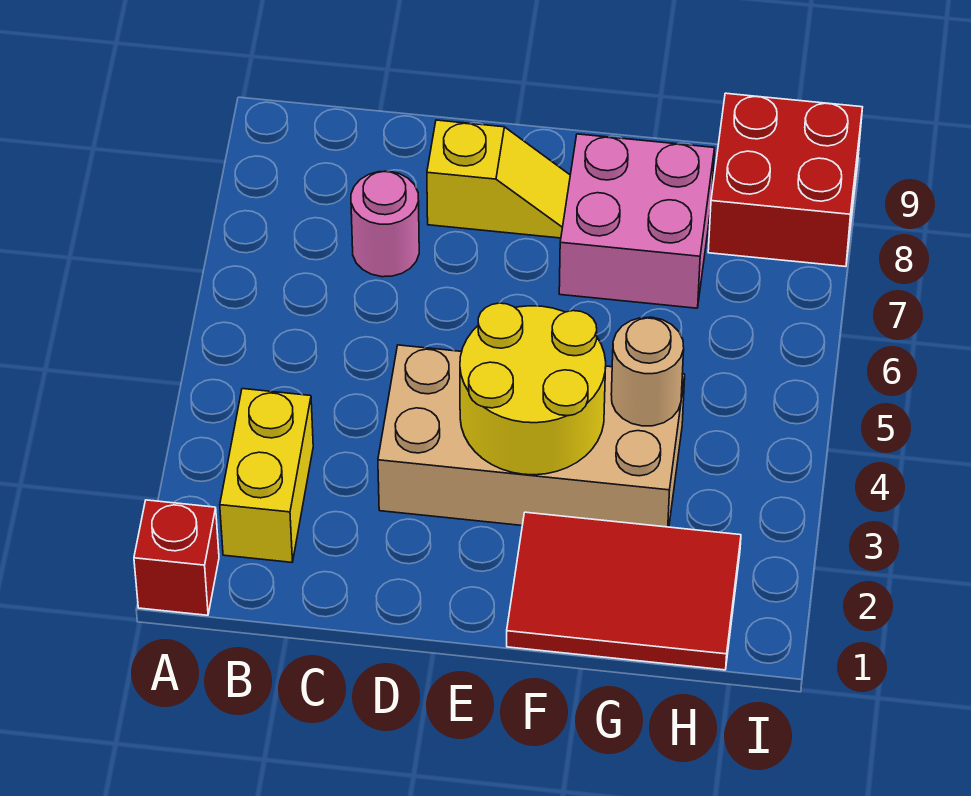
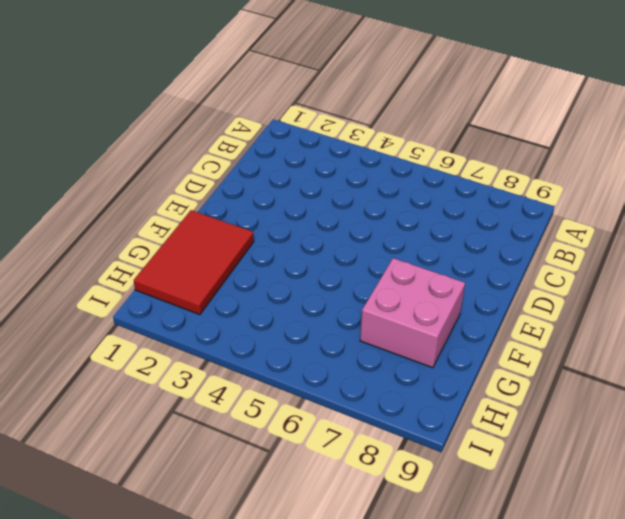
none -> red brick A1 level 1
none -> yellow brick B2:B3 level 1

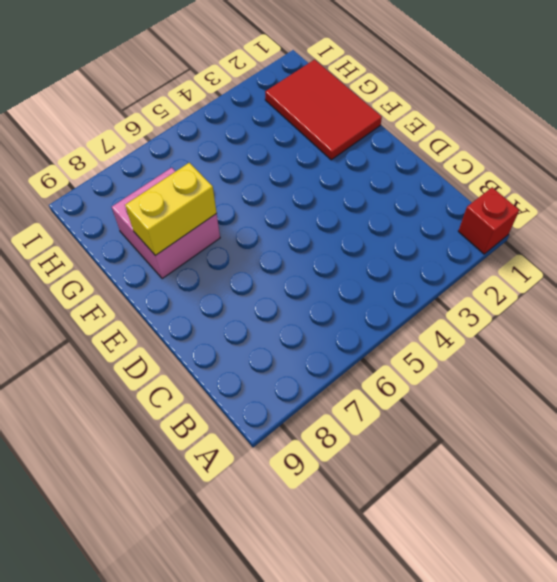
yellow brick F7:F8 level 2 -> yellow brick B2:B3 level 1
none -> pink round brick C7 level 1
none -> tan brick D3:G4 level 1

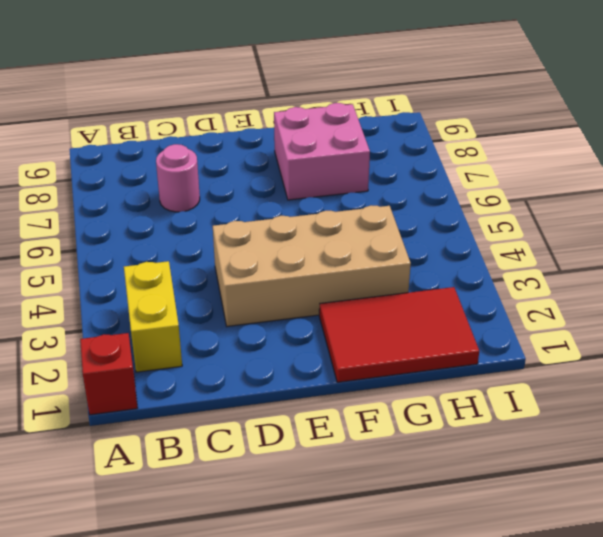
none -> yellow slope D8:E8 level 1 top D
none -> red brick H8:I9 level 1

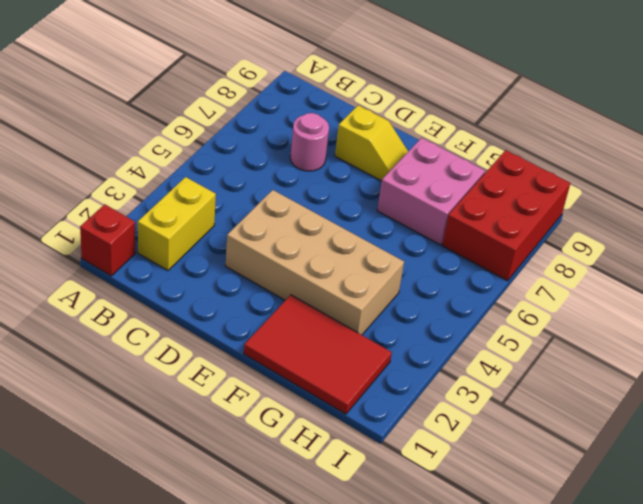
red brick H7:I9 level 1 -> red brick H8:I9 level 1
none -> yellow round brick E3:F4 level 2
none -> tan round brick G4 level 2

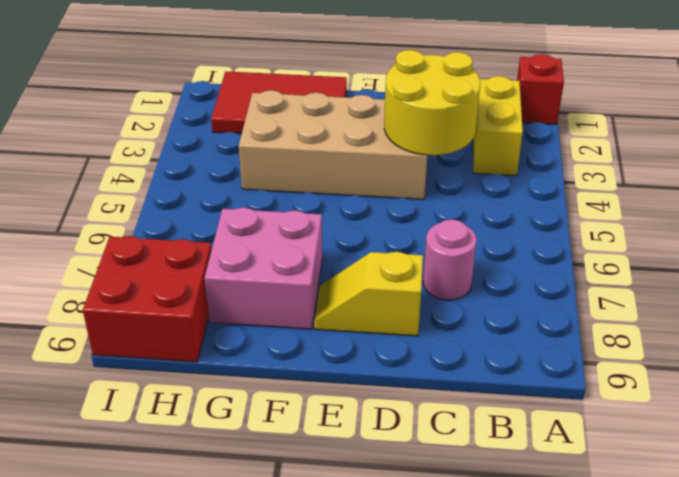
yellow round brick C3:D4 level 2 -> yellow round brick E3:F4 level 2
none -> tan round brick G4 level 2

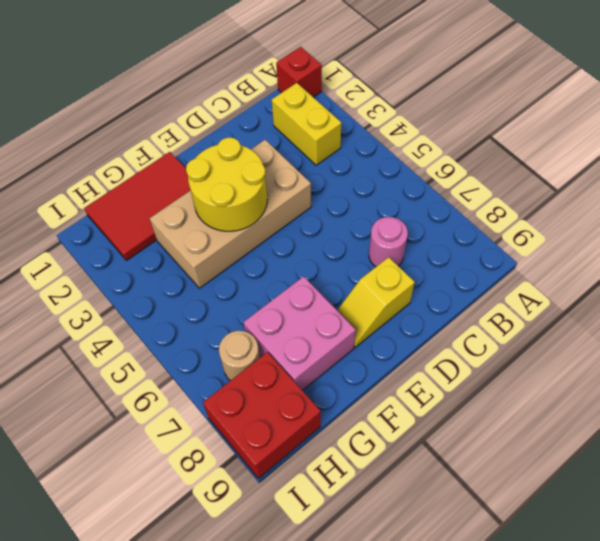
tan round brick H7 level 1 -> tan round brick G4 level 2

